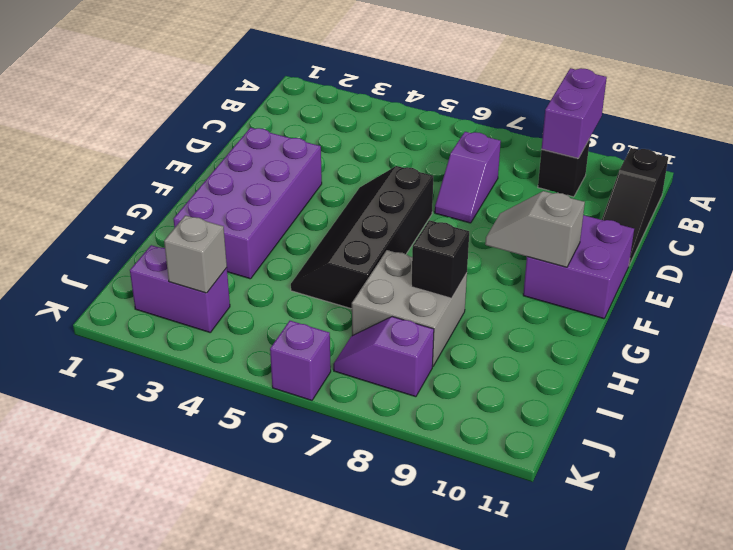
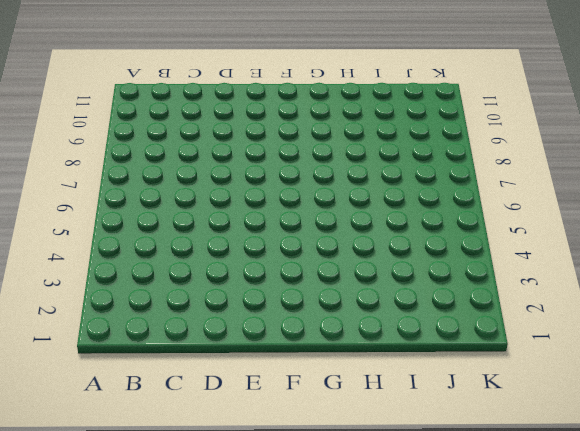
none -> black brick B9 level 1
none -> black slope B11:D11 level 1 top B
none -> purple slope C7:D7 level 1 top C

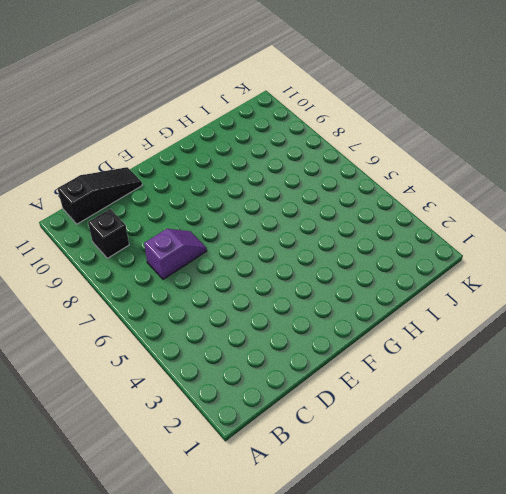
none -> purple brick E2:H3 level 1
none -> black slope E5:H6 level 1 top 6
none -> purple brick E10:F11 level 1

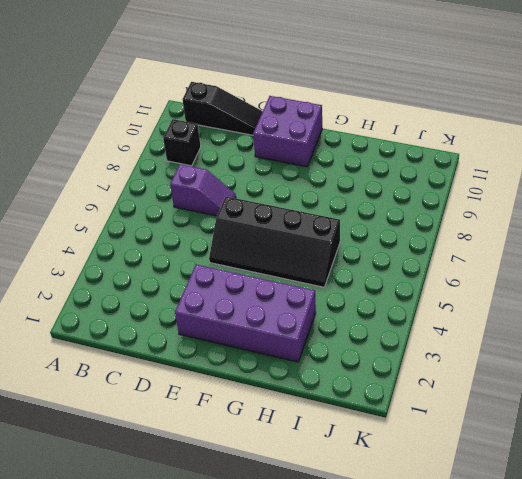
none -> grey brick H7:I8 level 1
none -> purple brick J2:J3 level 1
none -> purple slope J7:J8 level 1 top 8

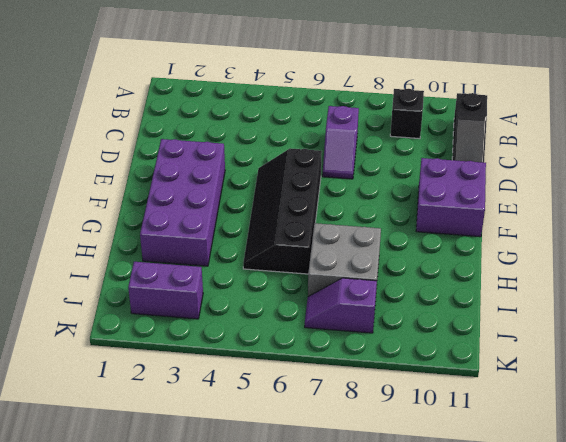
none -> purple brick K6 level 1
none -> purple brick A9:B9 level 2
none -> grey slope F9:F10 level 2 top 10

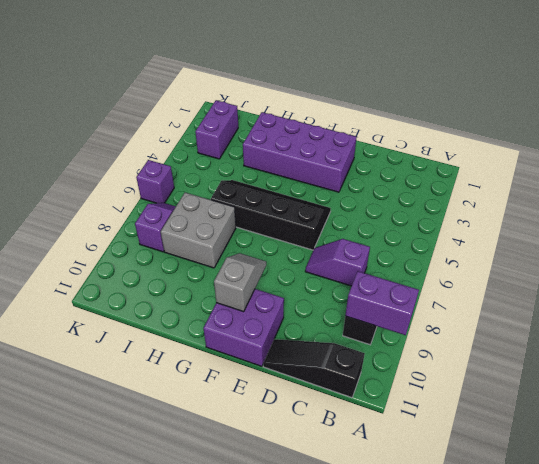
none -> black brick H8 level 2
none -> grey brick J3 level 2

